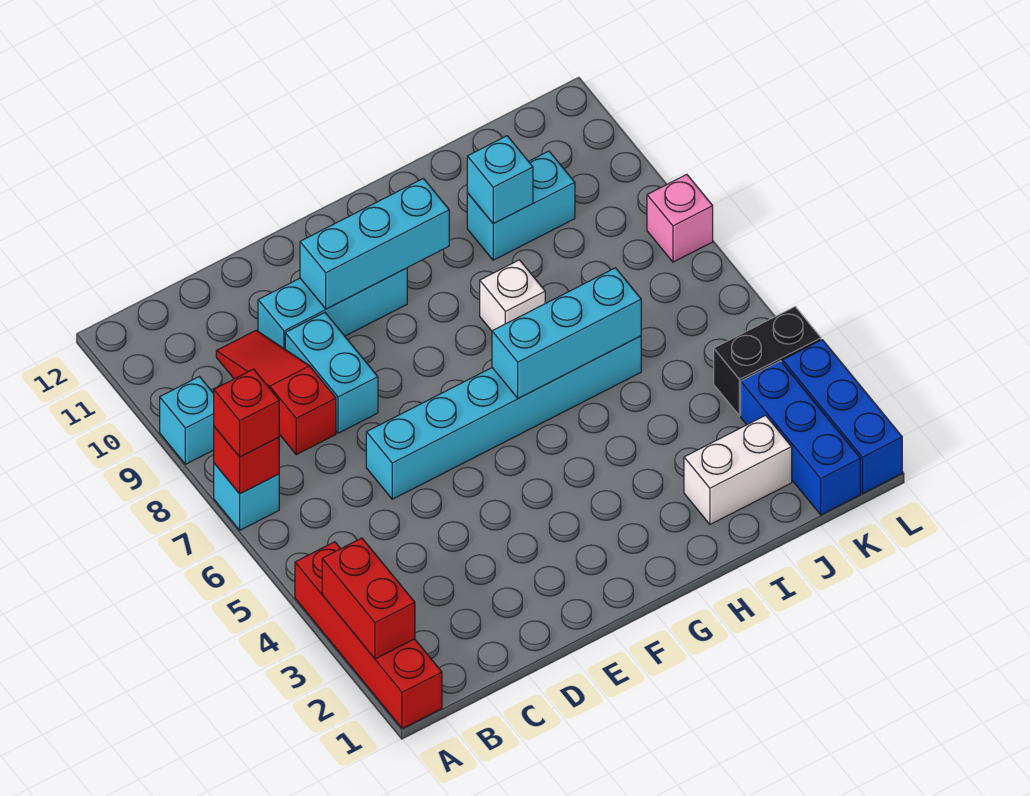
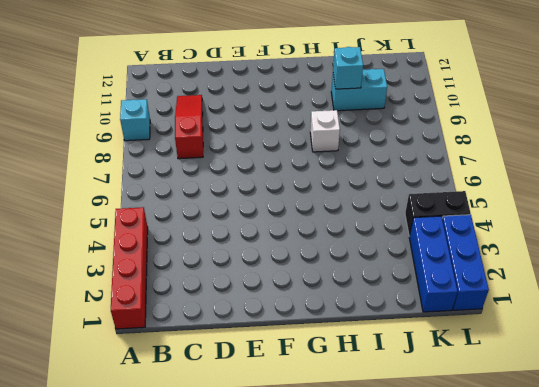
none -> cyan brick A7 level 1
none -> cyan brick D6:I6 level 1
none -> cyan brick D8:D9 level 1

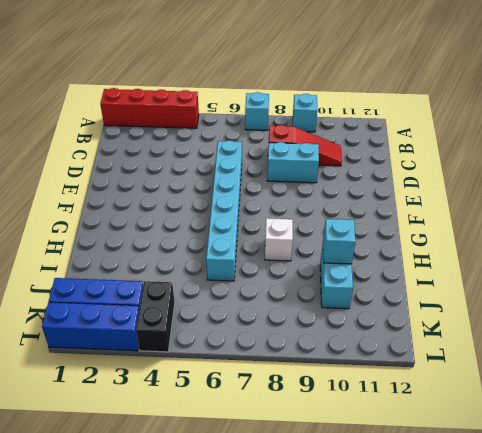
none -> cyan brick D10:F10 level 1
none -> white brick I2:J2 level 1
none -> pink brick L8 level 1

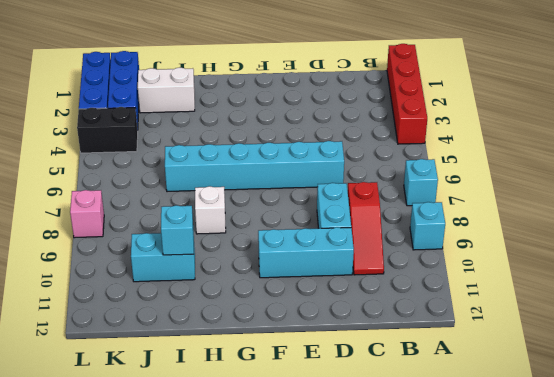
none -> red brick A2:A3 level 2
none -> red brick A7 level 2
none -> cyan brick E10:G10 level 2

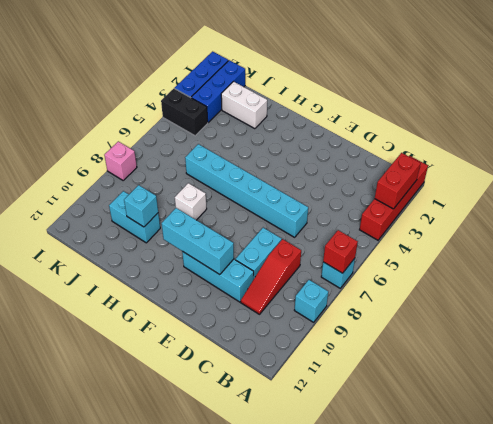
none -> cyan brick G6:I6 level 2
none -> red brick A7 level 3

